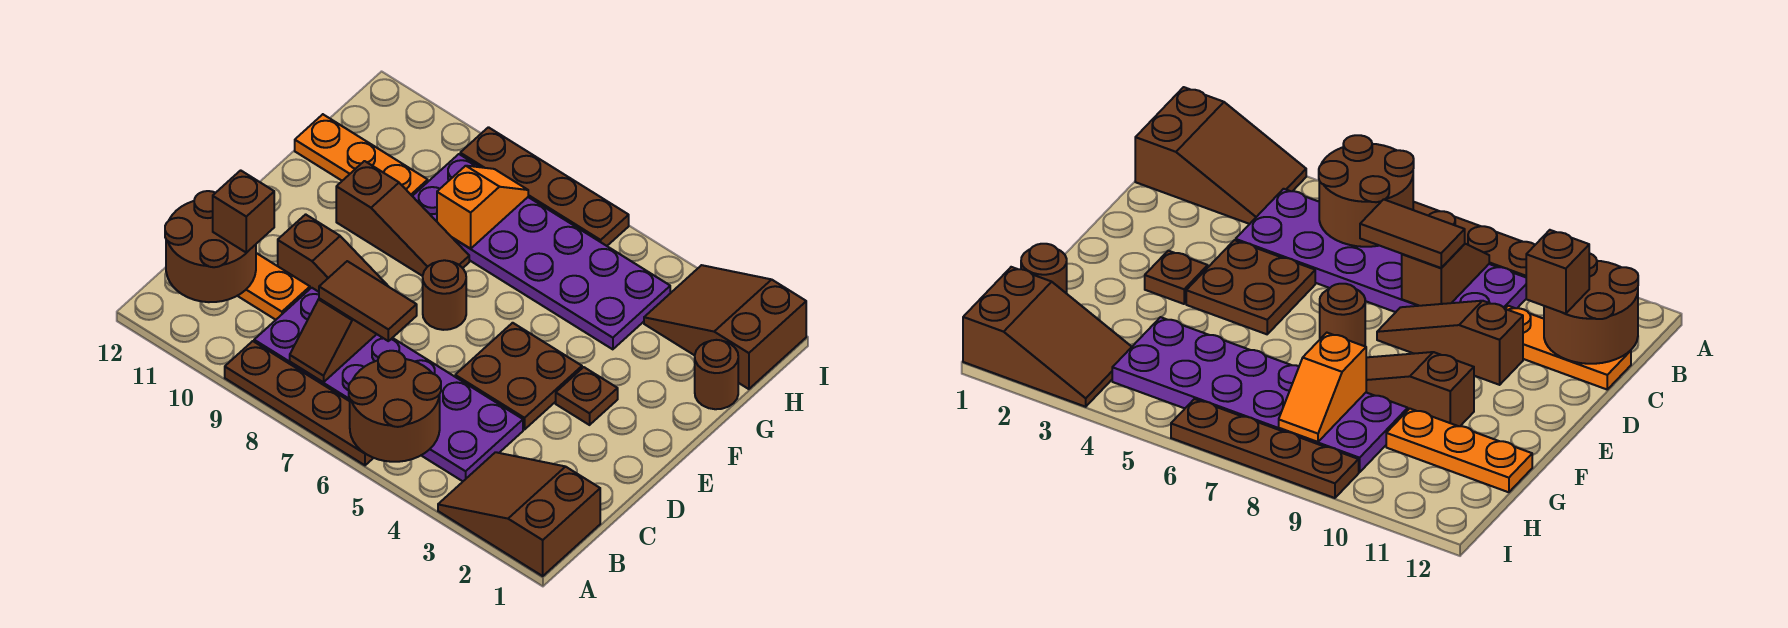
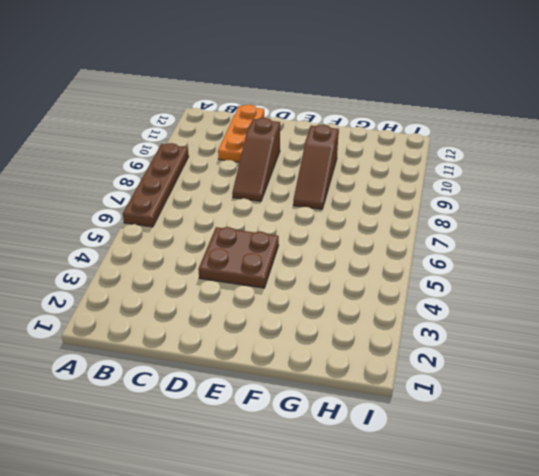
none -> brown slope A1:B3 level 1 top 1
none -> purple plate B4:C9 level 1
none -> brown plate E3 level 1

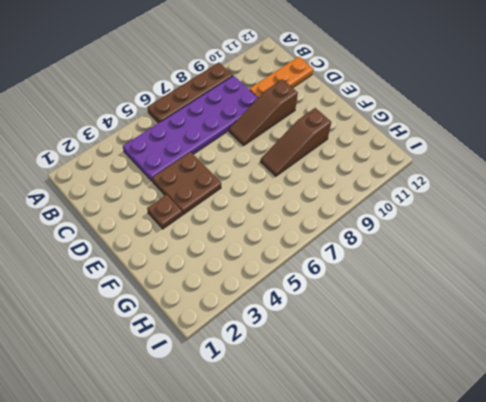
none -> brown slope A1:B3 level 1 top 1
none -> brown round brick E7 level 1
none -> brown round brick G1 level 1

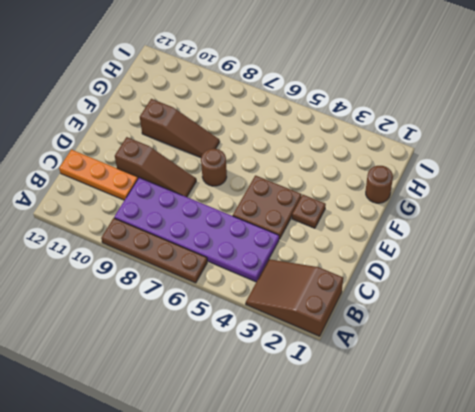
none -> purple plate G4:H9 level 1
none -> orange plate G10:G12 level 1
none -> brown slope H1:I3 level 1 top 1

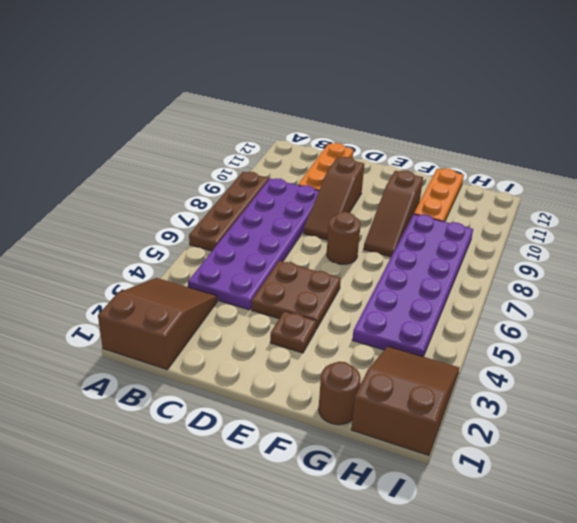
none -> brown plate I6:I9 level 1
none -> brown round brick A5:B6 level 2
none -> brown slope B8:C8 level 2 top C

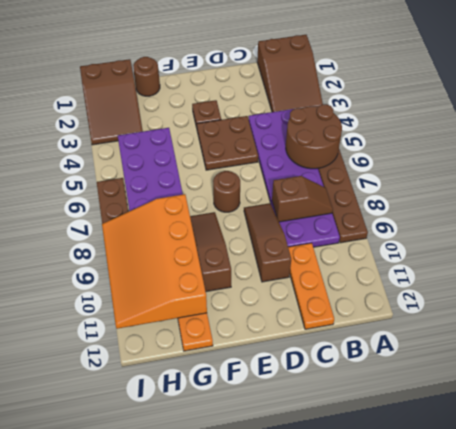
orange slope G8:I11 level 2 top G -> orange slope G8:H8 level 2 top G
none -> brown round brick B11:C12 level 2
none -> brown tile C7:C8 level 3
none -> brown brick C11 level 3

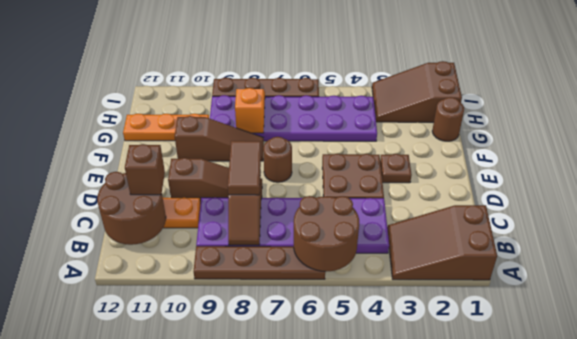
brown tile C8:D8 level 3 -> brown tile C7:C8 level 3

